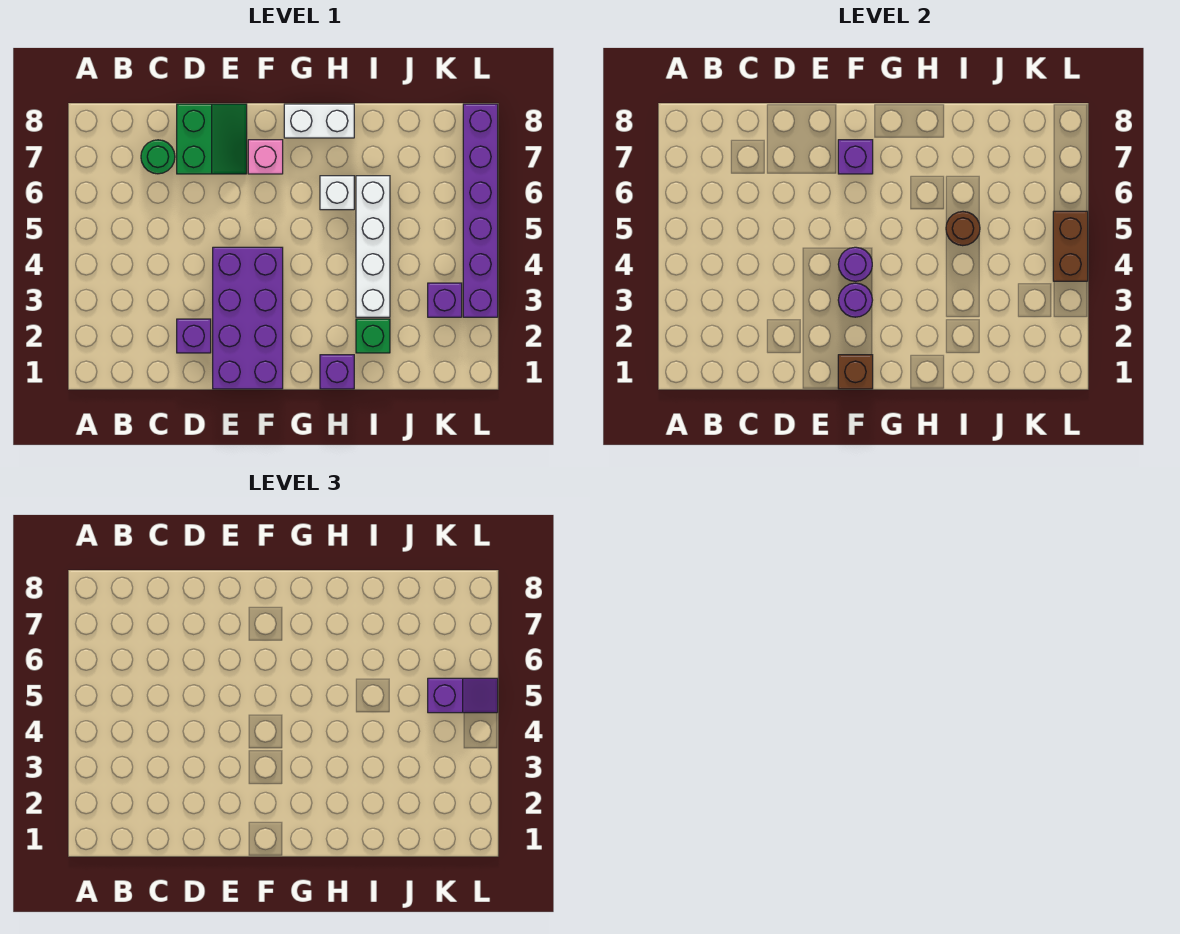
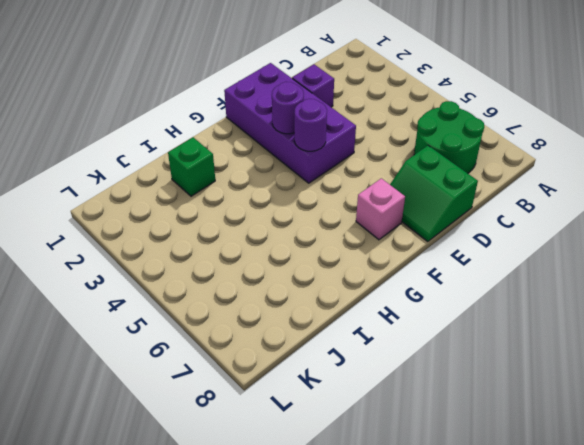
green round brick B6:C7 level 1 -> green round brick C7 level 1
none -> white brick G8:H8 level 1
none -> purple brick H1 level 1
none -> white brick H6 level 1

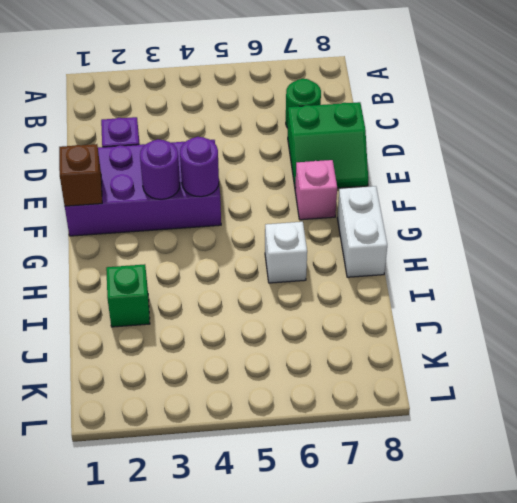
none -> purple brick H1 level 1
none -> white brick I3:I6 level 1
none -> purple brick K3 level 1

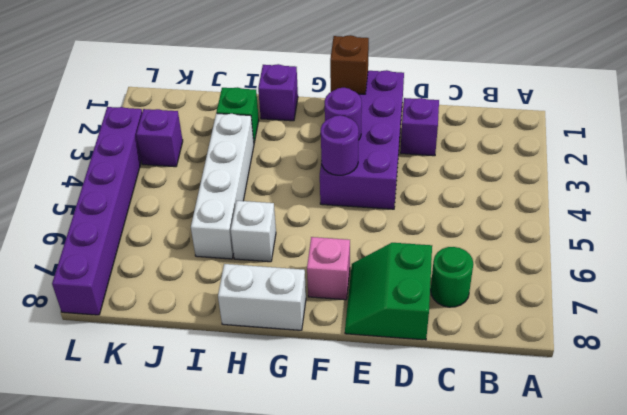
none -> purple brick F7 level 2
none -> brown round brick I5 level 2
none -> brown brick L4:L5 level 2

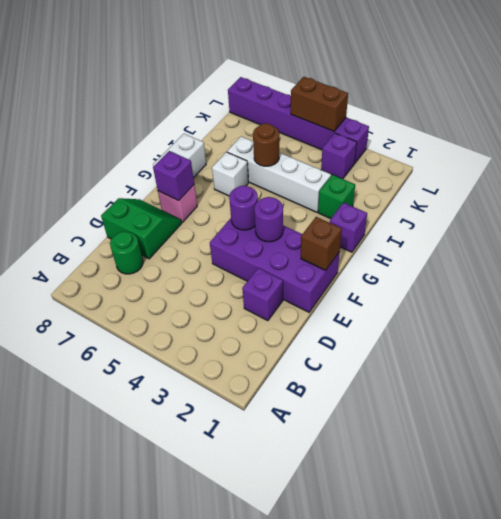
none -> purple slope K5:L5 level 3 top K

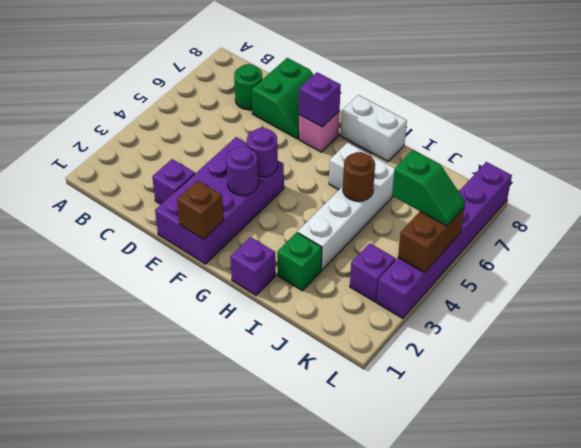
green slope K5:L5 level 3 top K -> purple slope K5:L5 level 3 top K

